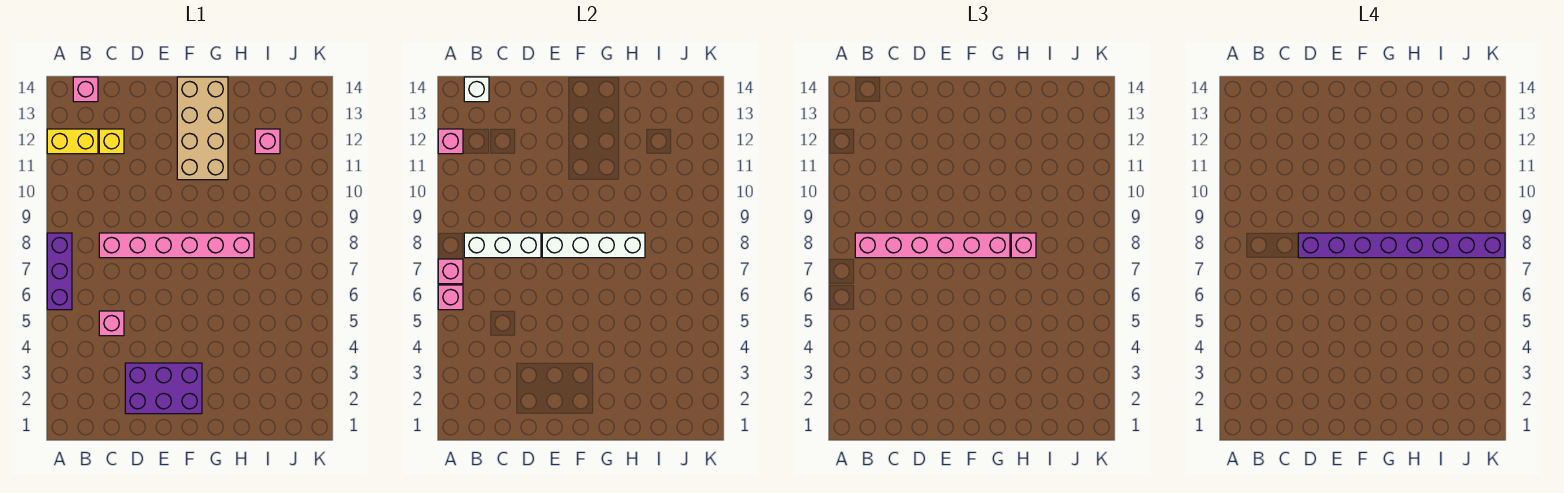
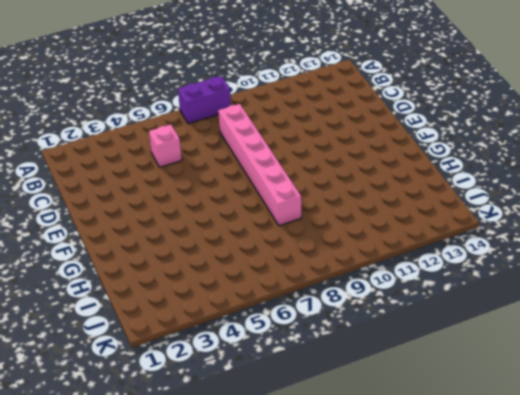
purple brick A7:A8 level 1 -> purple brick A6:A8 level 1
none -> yellow brick A12:B12 level 1
none -> pink brick B14 level 1
none -> yellow brick C12 level 1

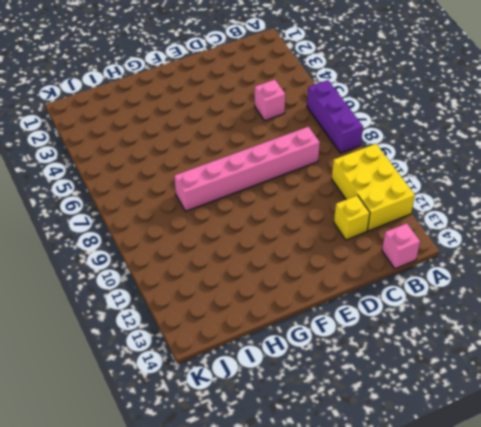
yellow brick A10:B12 level 1 -> yellow brick A12:B12 level 1
none -> purple brick D2:F3 level 1
none -> tan brick F11:G14 level 1
none -> pink brick I12 level 1

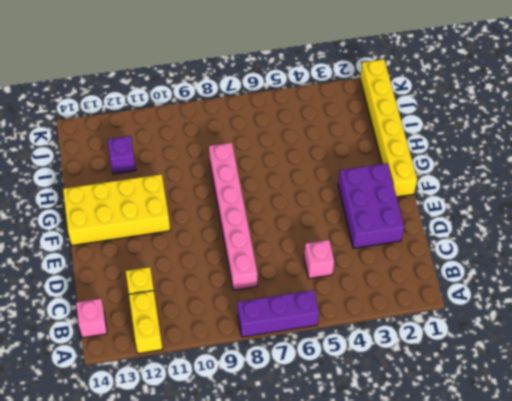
yellow brick F1:K1 level 1 -> none
yellow brick F11:G14 level 1 -> tan brick F11:G14 level 1
purple brick I12 level 1 -> pink brick I12 level 1
none -> pink brick A6 level 2
none -> pink brick A7 level 2
none -> pink brick A12 level 2

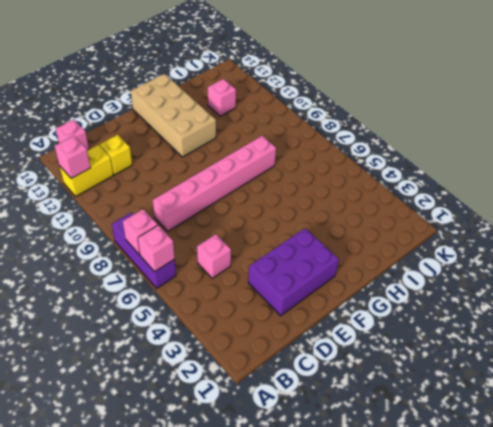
none -> white brick B8:D8 level 2
none -> white brick B14 level 2
none -> white brick E8:H8 level 2

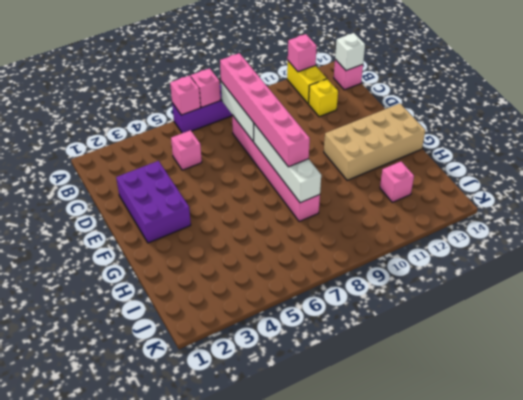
none -> pink brick H8 level 3
none -> purple brick D8:K8 level 4

